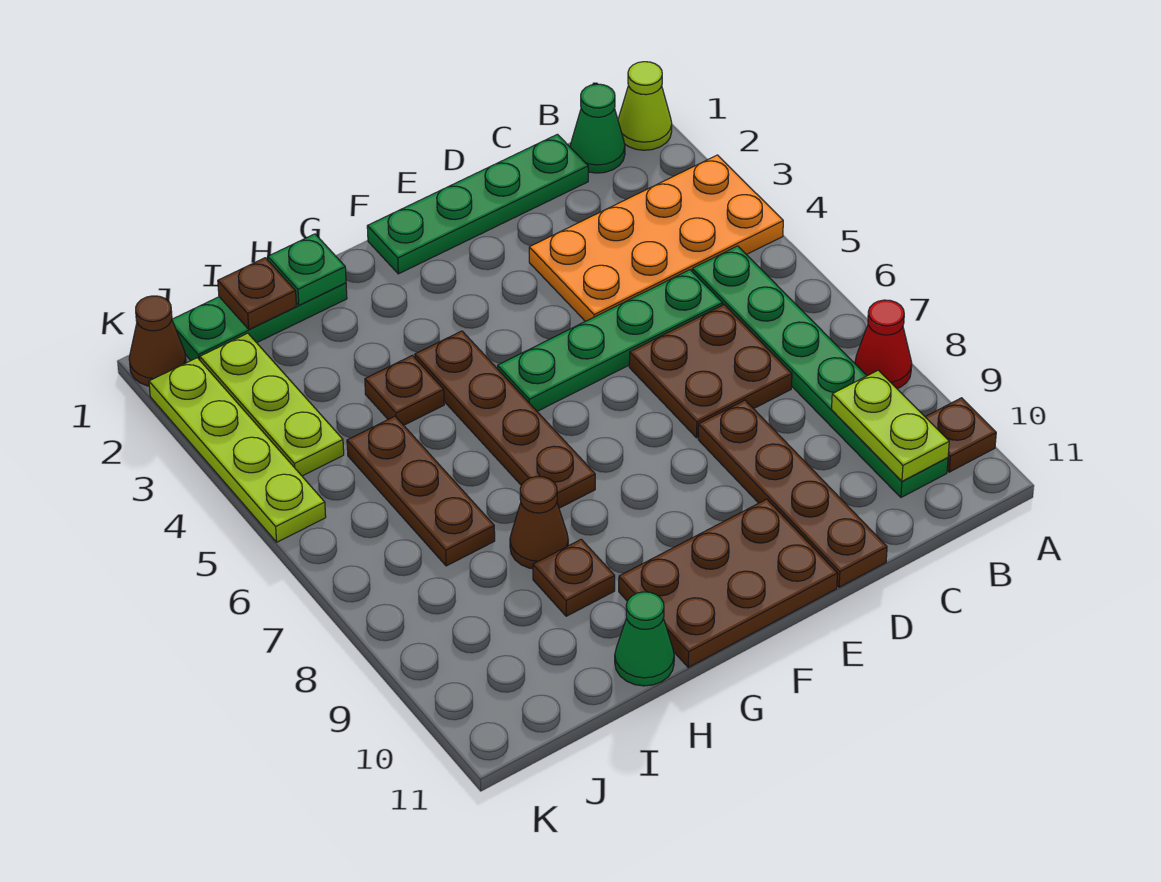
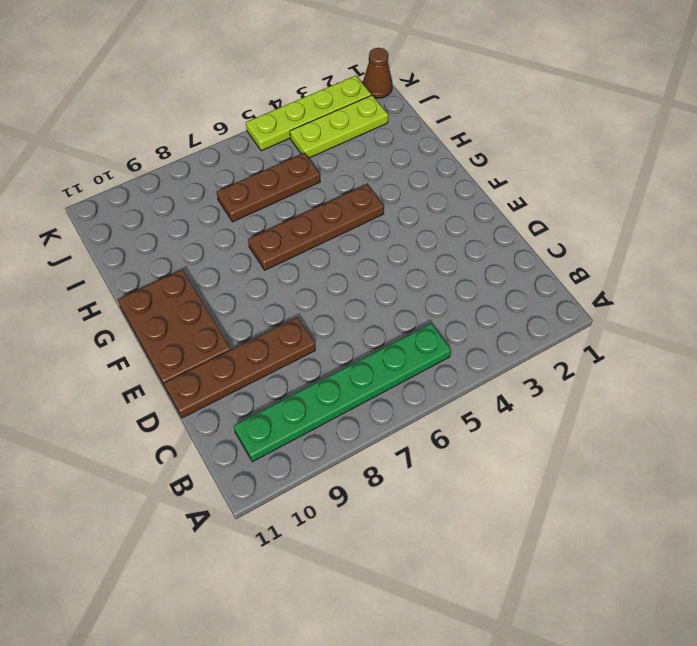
none -> lime cone A1 level 1
none -> orange plate A3:D4 level 1
none -> red cone A8 level 1

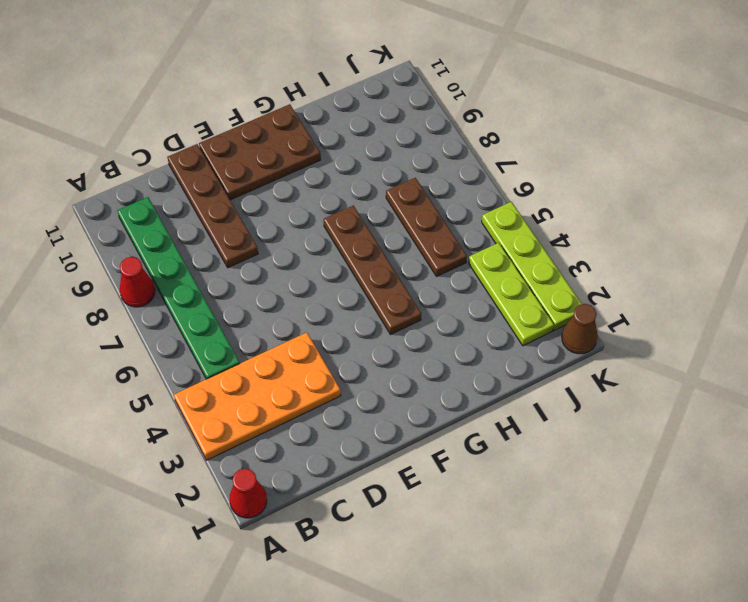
red cone A1 level 1 -> lime cone A1 level 1
none -> brown plate A10 level 1
none -> green cone B1 level 1
none -> green plate C1:F1 level 1

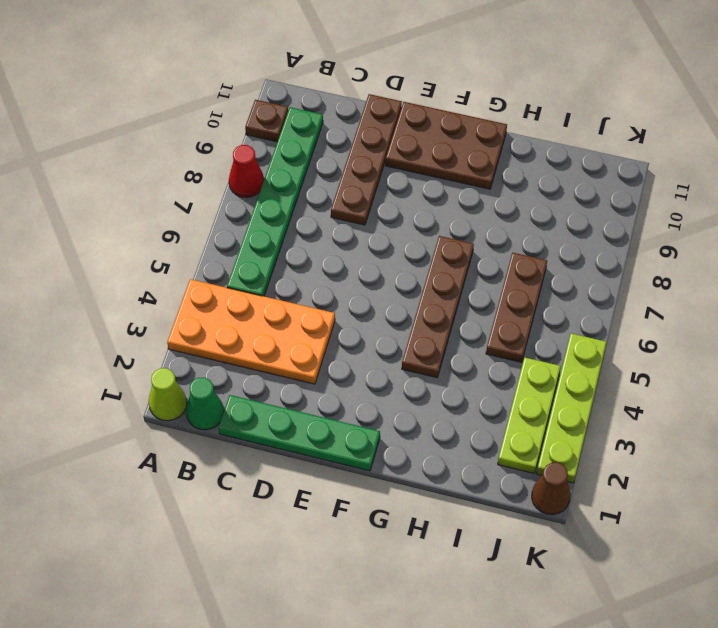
none -> green plate C5:F5 level 1
none -> brown plate C6:D7 level 1
none -> green plate H1:J1 level 1

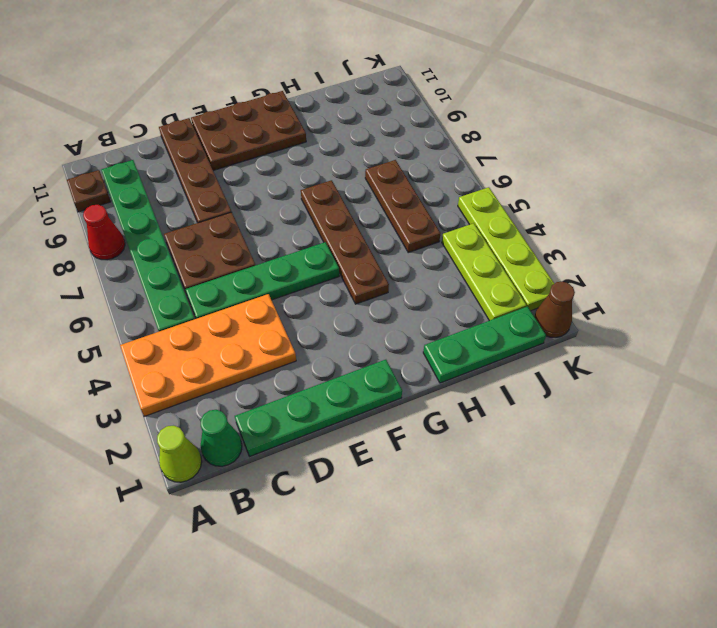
none -> brown plate H4 level 1
none -> brown cone H8 level 1
none -> brown plate H9 level 1

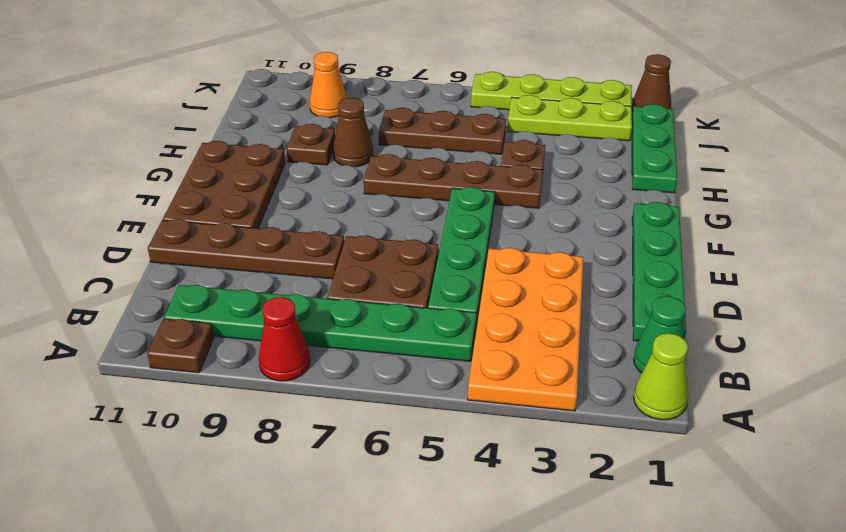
orange cone J9 level 1 -> none
none -> green cone H11 level 1
none -> lime plate B9:B10 level 2
none -> green plate H1 level 2

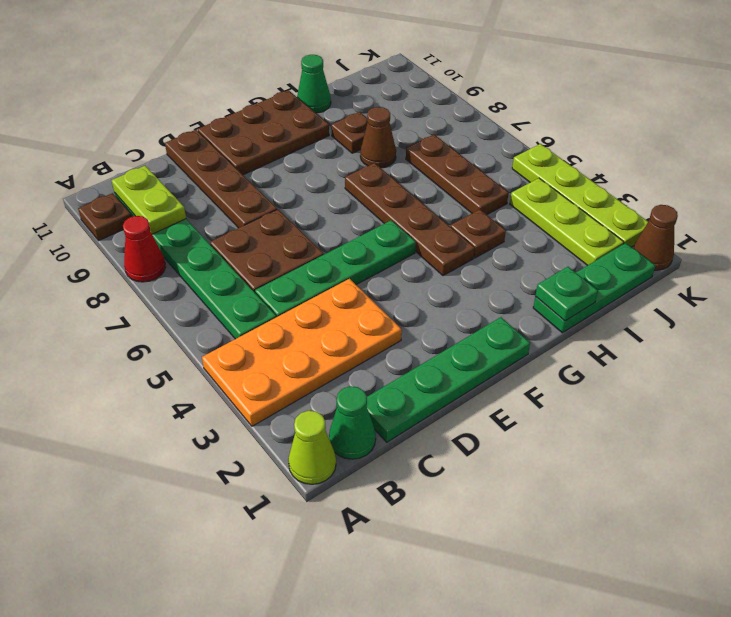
none -> brown plate I1 level 2

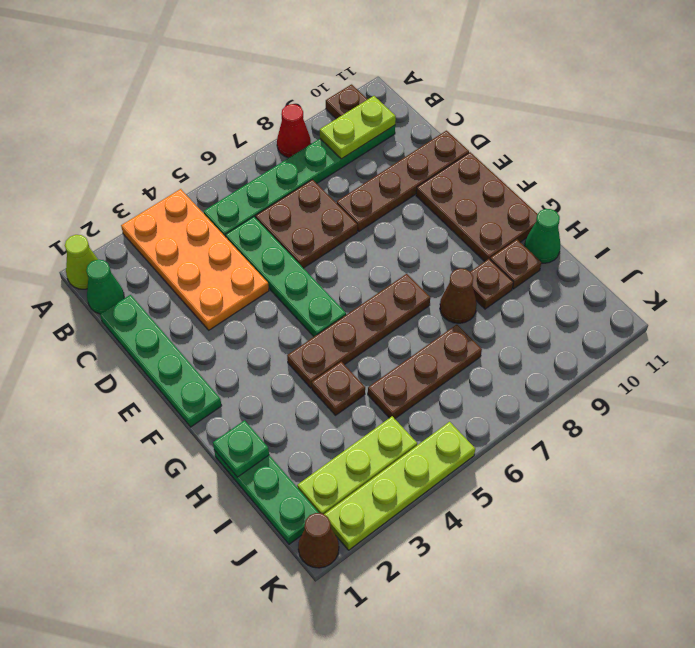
brown plate H10 level 1 -> brown plate I1 level 2

